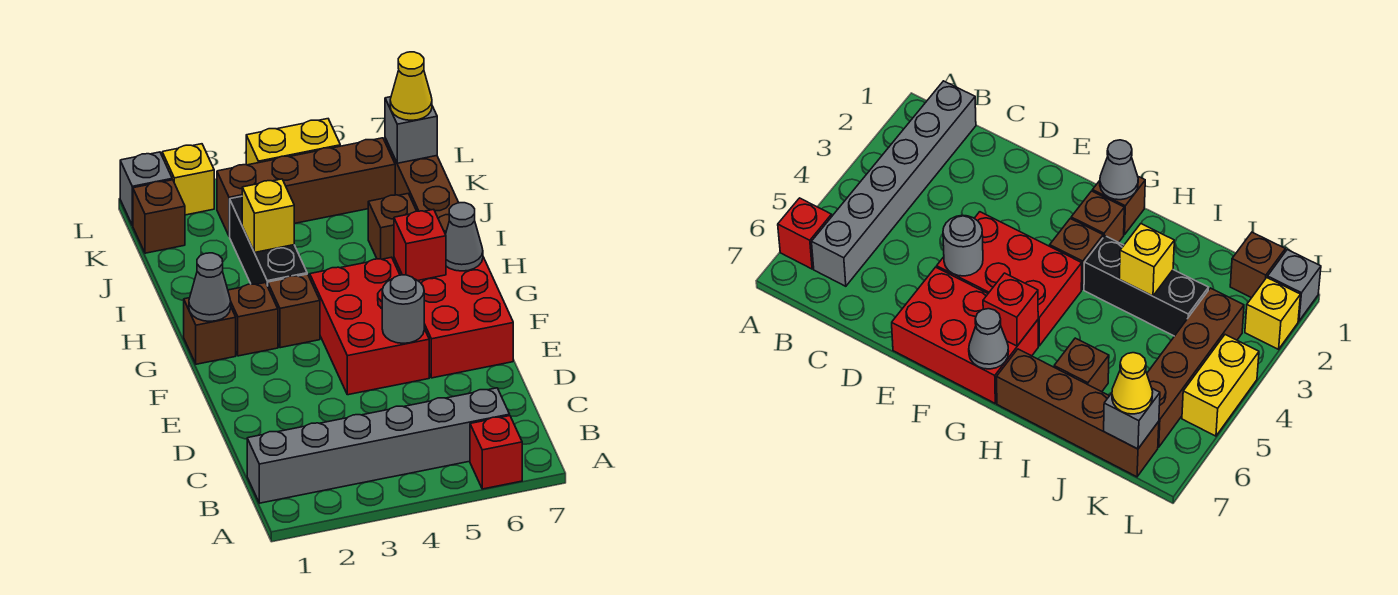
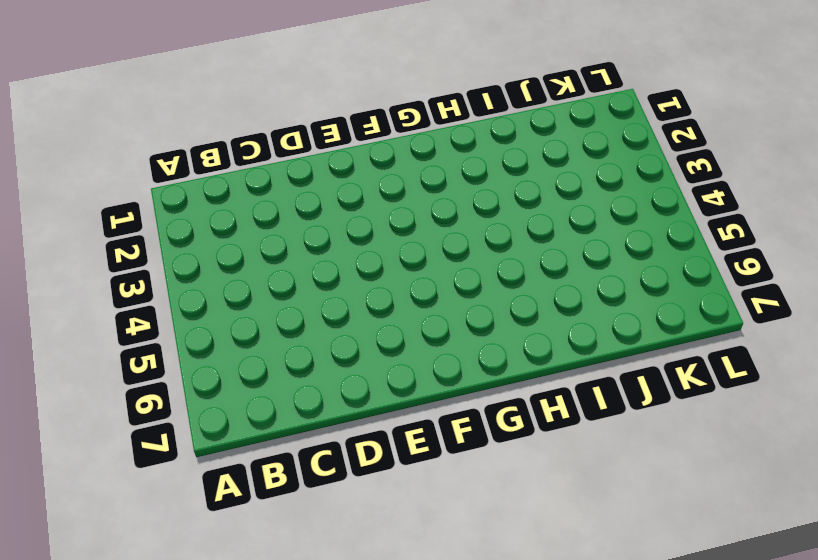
none -> red brick A6 level 1
none -> grey brick B1:B6 level 1
none -> red brick E4:G5 level 1

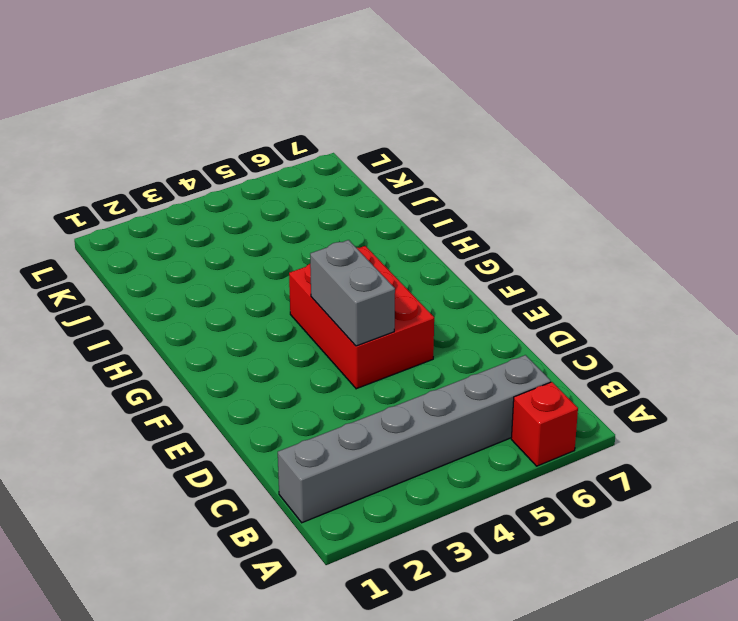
grey brick E4:F4 level 2 -> none
none -> red brick E6:G7 level 1
none -> brown brick G1 level 1
none -> brown brick G2 level 1

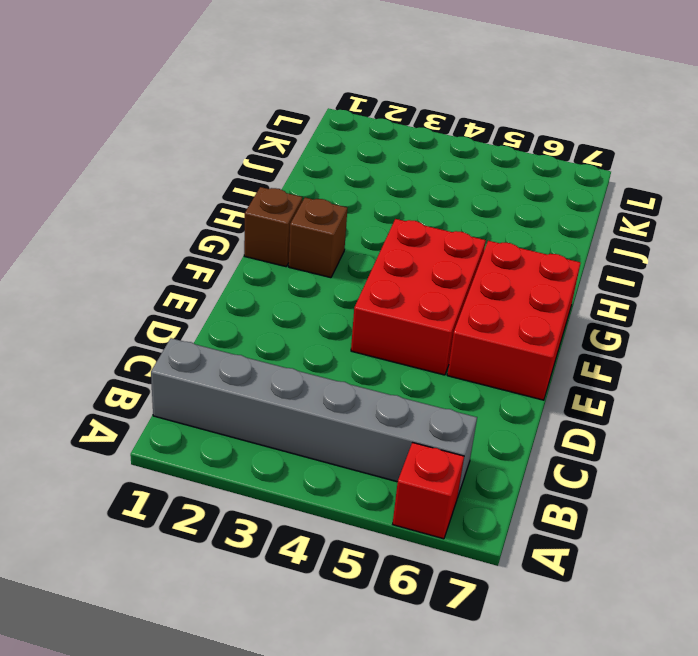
none -> brown brick G3 level 1
none -> black brick H3:J3 level 1
none -> brown brick H7:K7 level 1

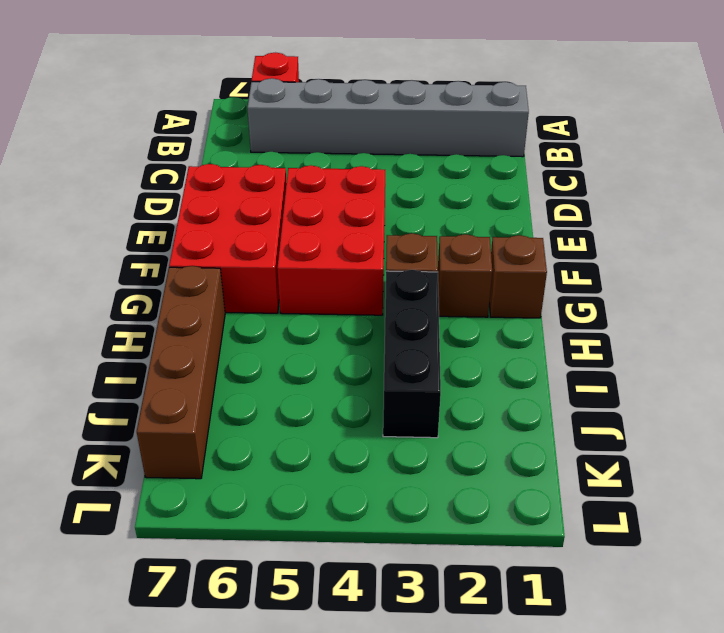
none -> brown brick I6 level 1
none -> brown brick K1 level 1
none -> brown brick K3:K6 level 1

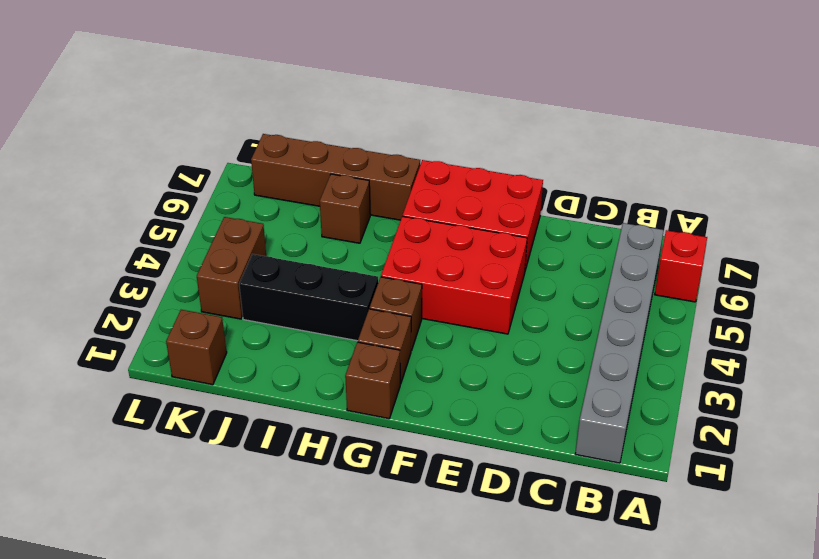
brown brick K3:K4 level 1 -> brown brick K3:K6 level 1
none -> grey brick L1 level 1
none -> yellow brick L2 level 1
none -> yellow brick L4:L5 level 1

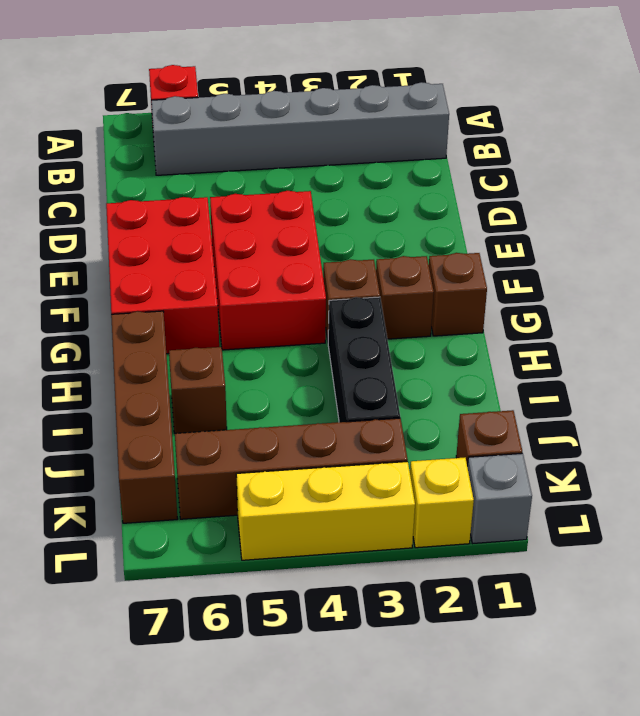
yellow brick L3:L5 level 1 -> yellow brick L4:L5 level 1
none -> grey round brick E5 level 2
none -> grey cone G1 level 2
none -> red brick G6 level 2

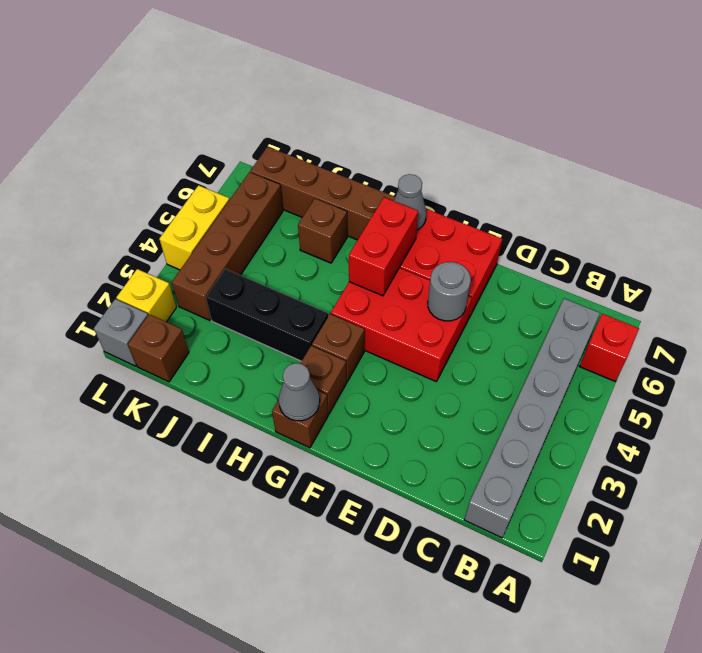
red brick G5:G6 level 2 -> red brick G6 level 2
none -> yellow brick I3 level 2
none -> grey brick K7 level 2
none -> yellow cone K7 level 3

